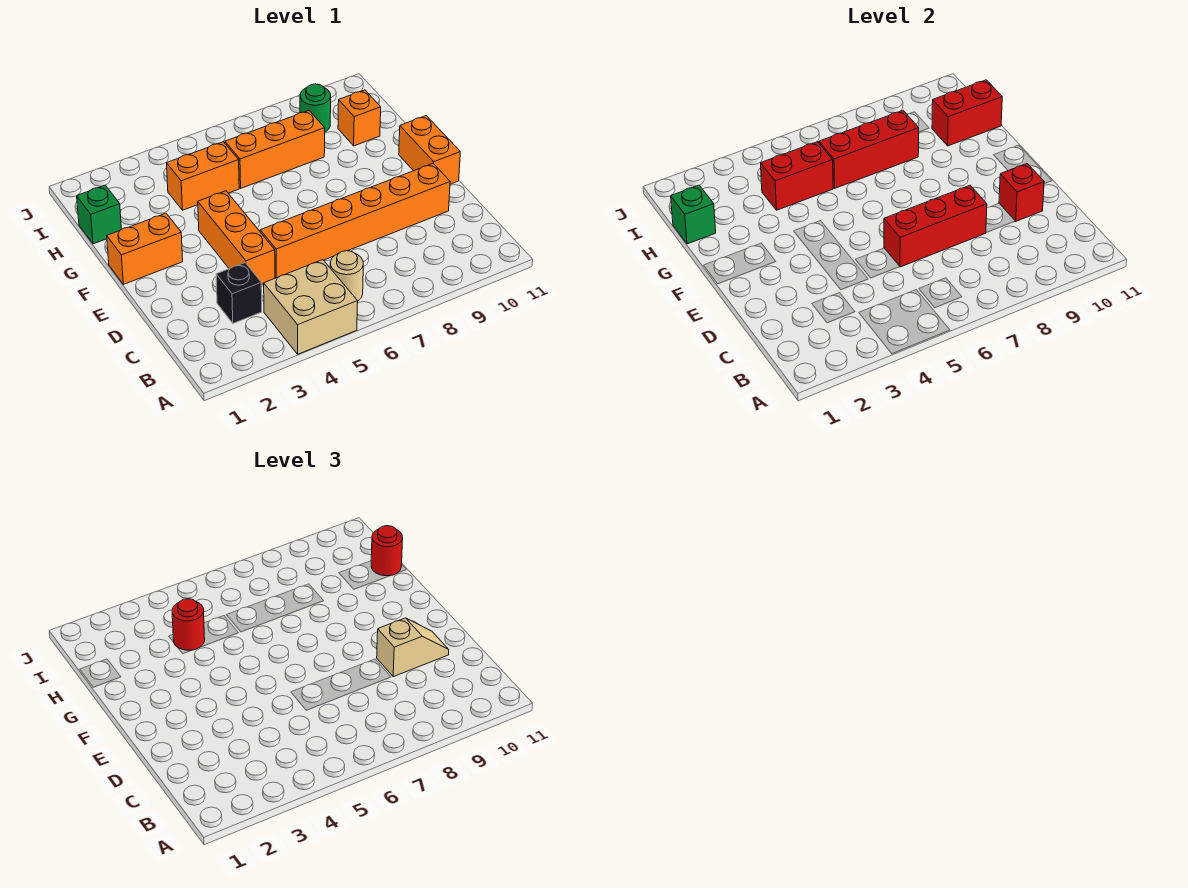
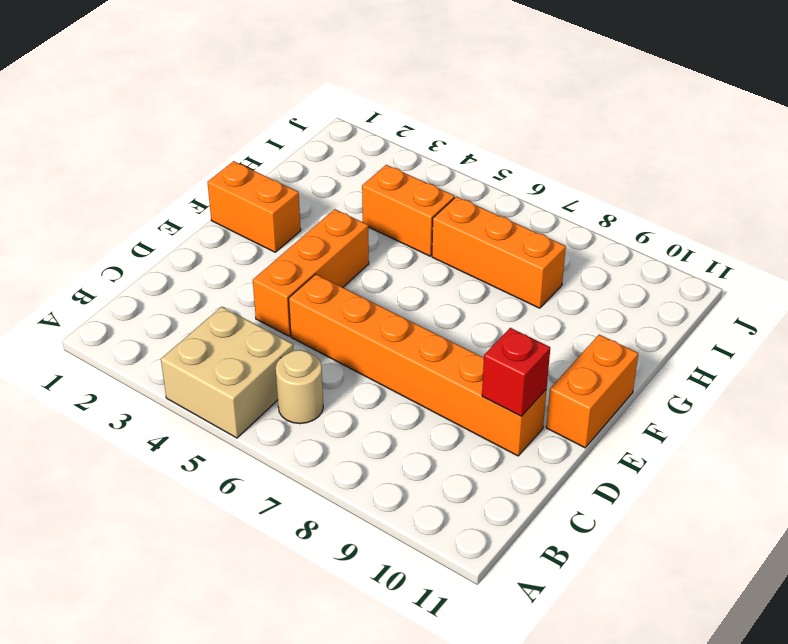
none -> black brick C3 level 1
none -> green brick H1 level 1
none -> orange brick H10 level 1

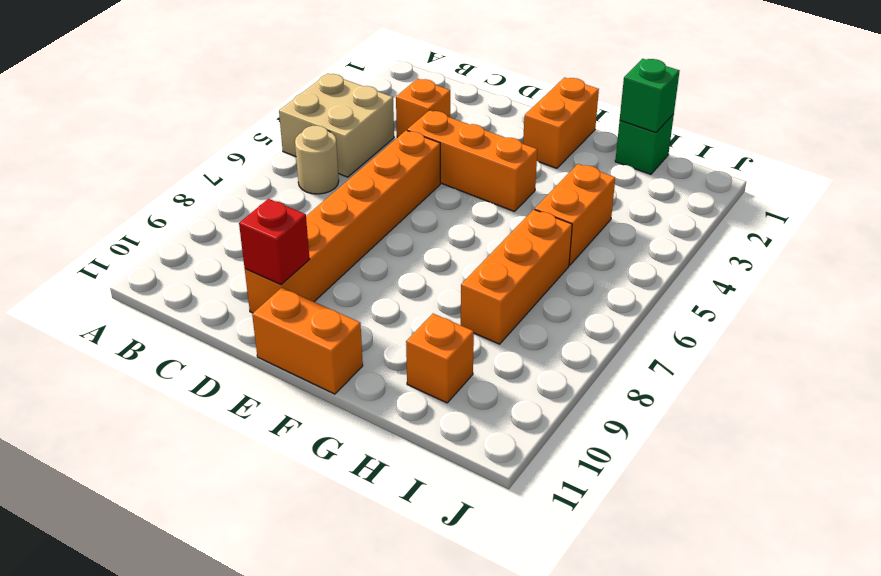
orange brick C3 level 1 -> black brick C3 level 1
none -> green round brick I9 level 1
none -> red brick D6:D8 level 2
none -> red brick H4:H5 level 2

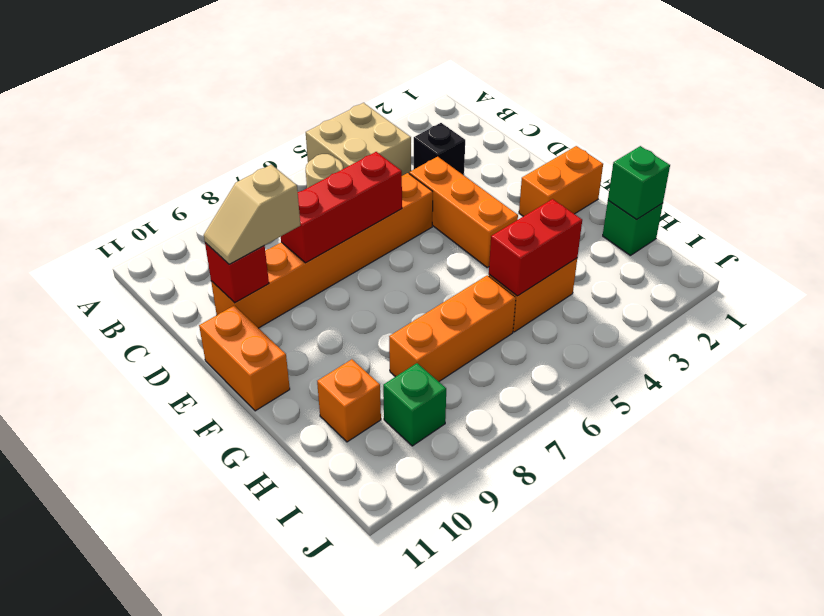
green brick I9 level 1 -> green round brick I9 level 1
none -> red brick H6:H8 level 2
none -> red brick H10:H11 level 2
none -> red round brick H4 level 3

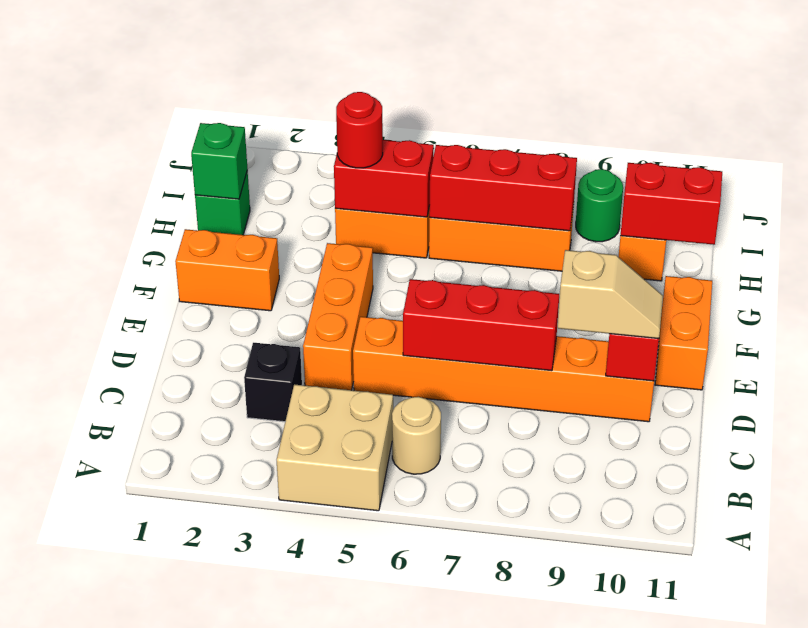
none -> red round brick H11 level 3

